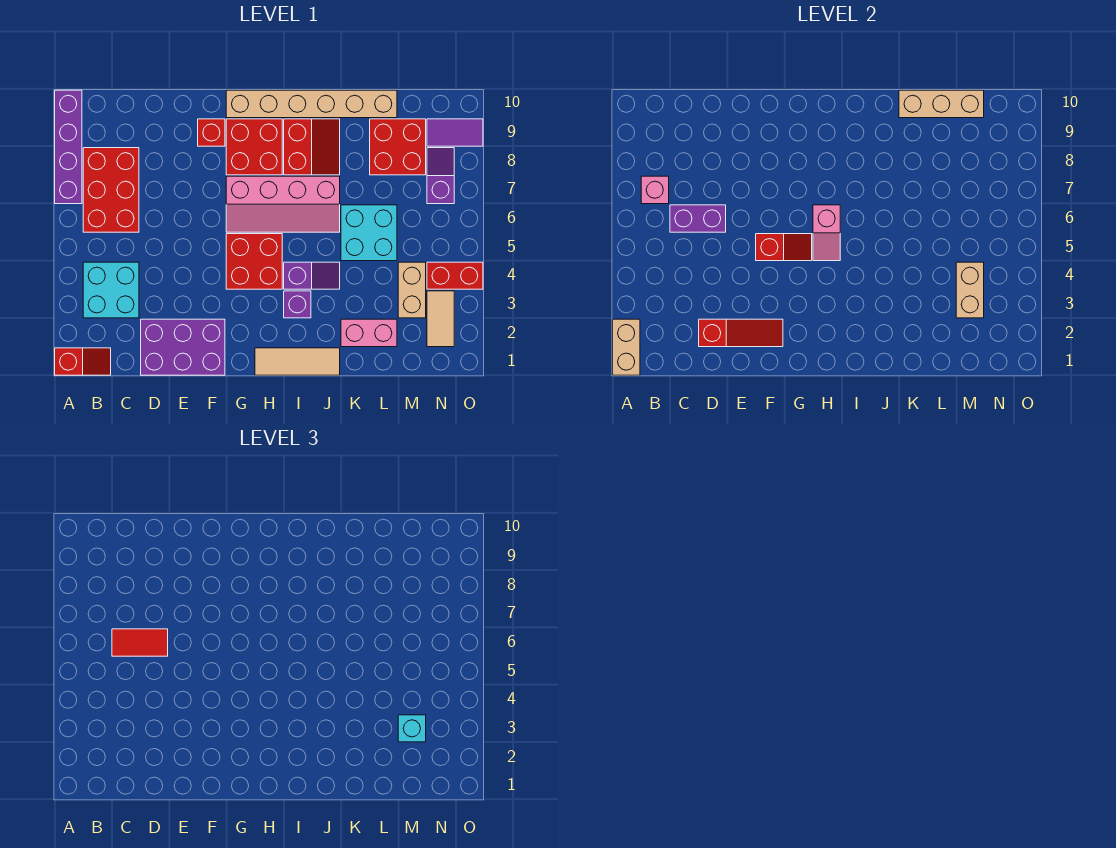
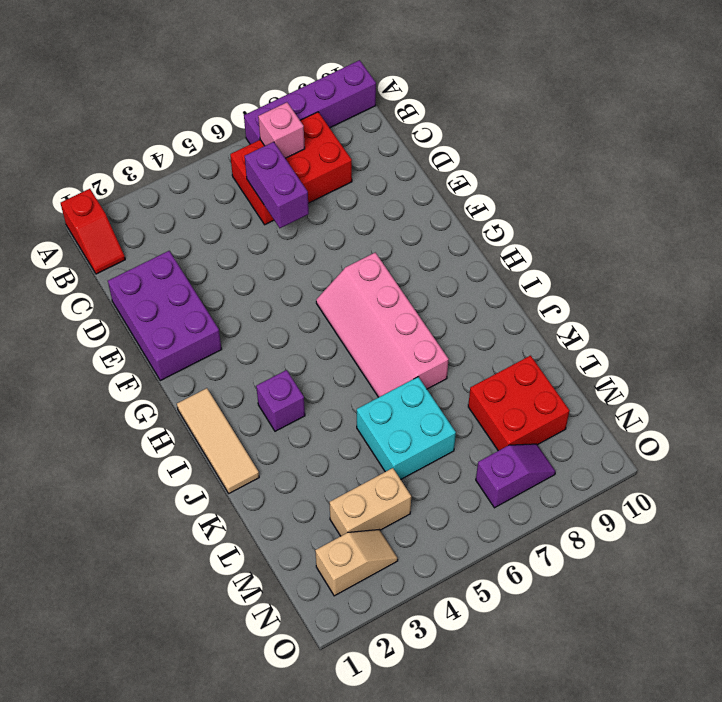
tan slope N2:N3 level 1 top 2 -> tan tile N2:N3 level 1
none -> cyan brick B3:C4 level 1
none -> red brick F9 level 1
none -> red brick G4:H5 level 1
none -> red brick G8:H9 level 1

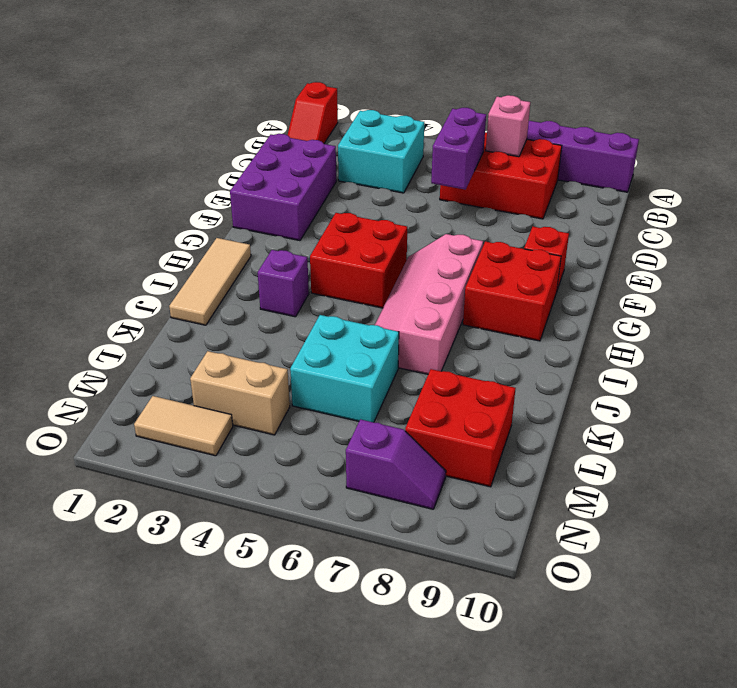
none -> tan brick G10:L10 level 1
none -> purple slope I4:J4 level 1 top I
none -> red slope I8:J9 level 1 top I
none -> pink brick K2:L2 level 1

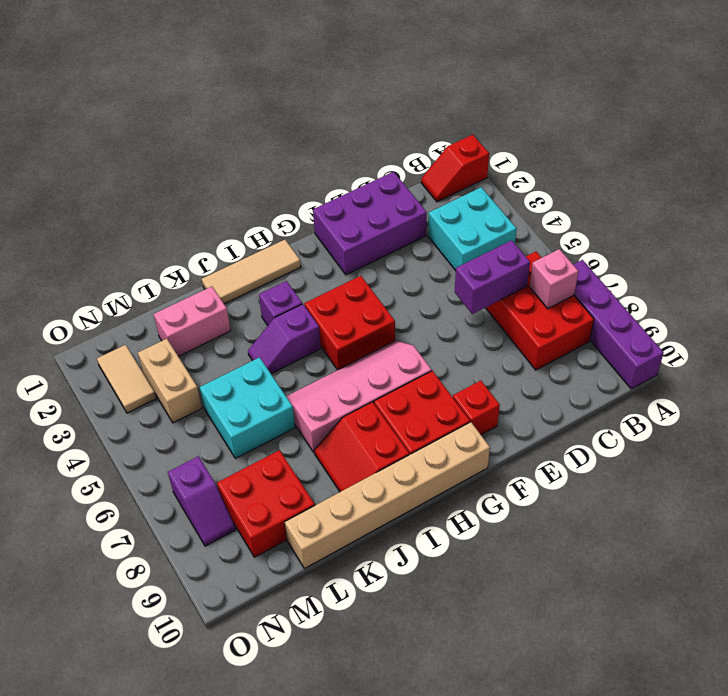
none -> red brick N4:O4 level 1
none -> purple tile N9:O9 level 1
none -> tan brick A1:A2 level 2
none -> red slope D2:F2 level 2 top D

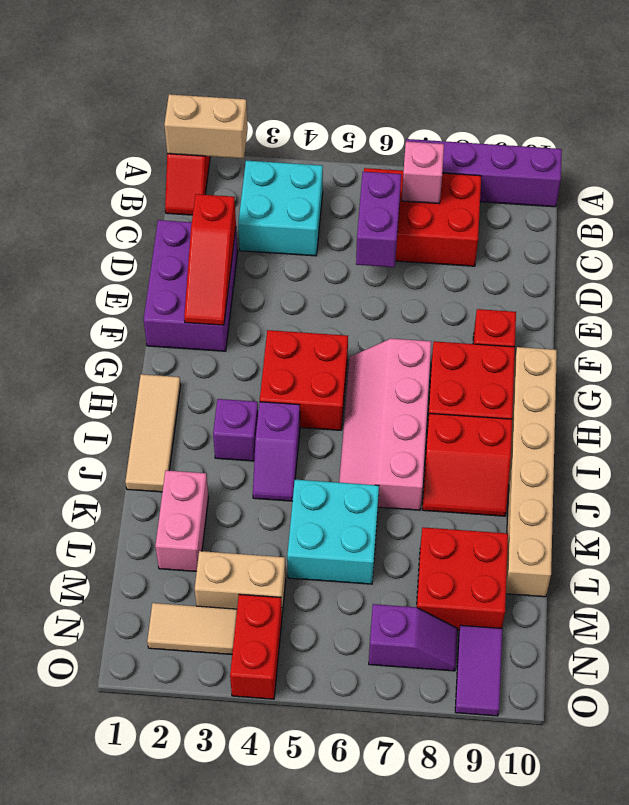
none -> red slope F5:G5 level 2 top F
none -> pink slope H5:H6 level 2 top 6
none -> tan brick K10:M10 level 2
none -> tan brick M3:M4 level 2

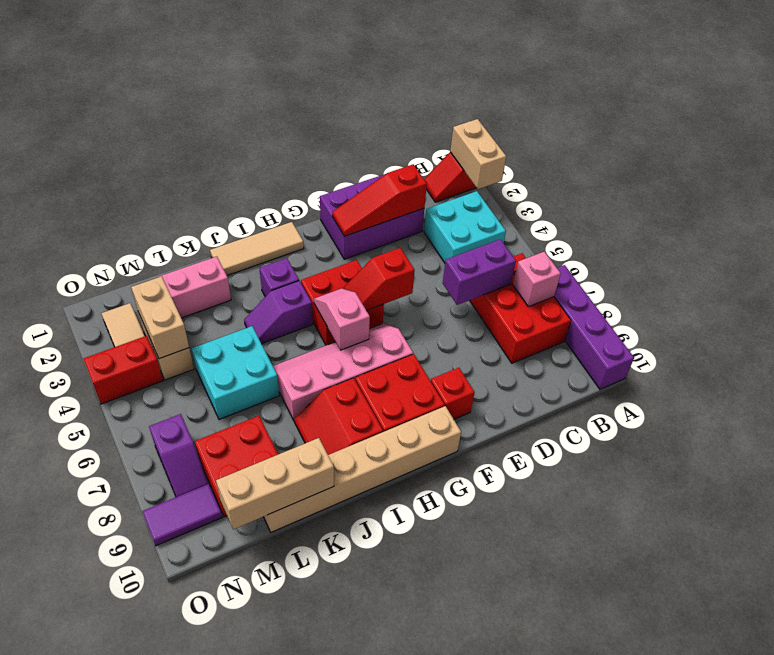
none -> red tile C6:D6 level 3
none -> cyan brick M3 level 3

